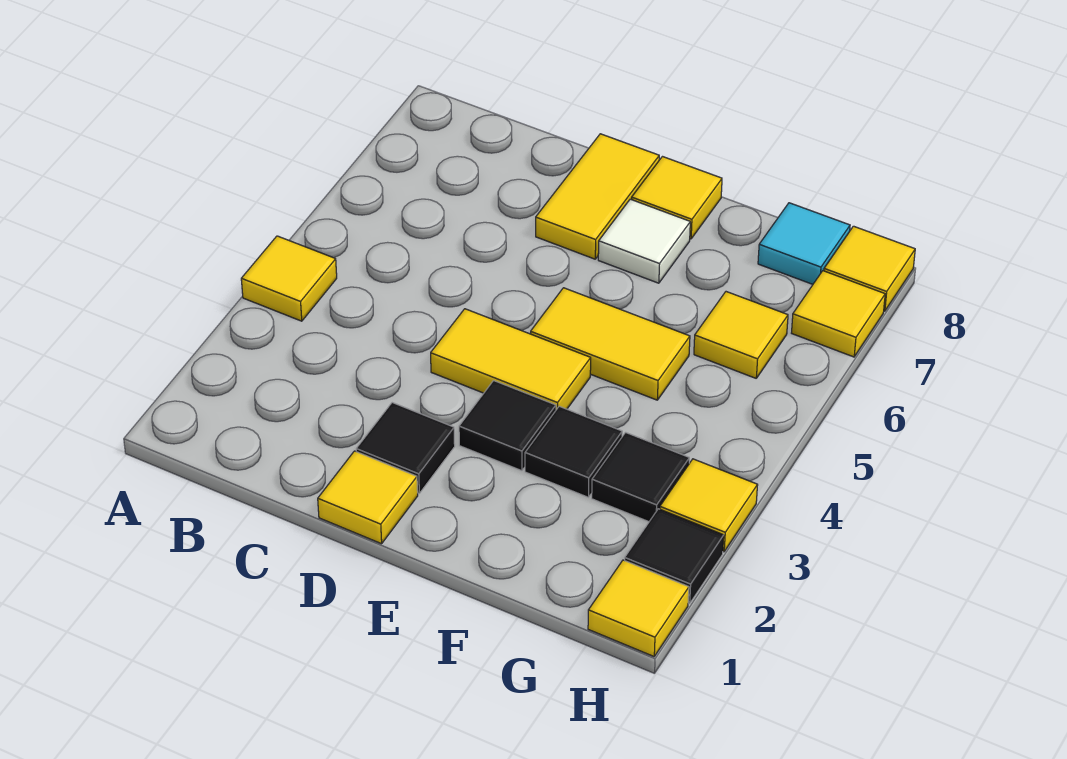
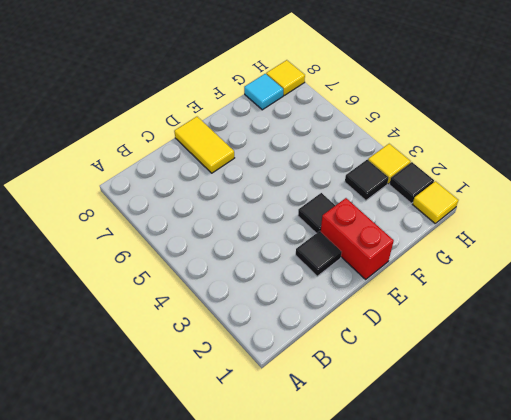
red brick E1:E2 level 1 -> none
none -> yellow tile A4 level 1
none -> yellow tile D1 level 1
none -> yellow tile D4:E4 level 1

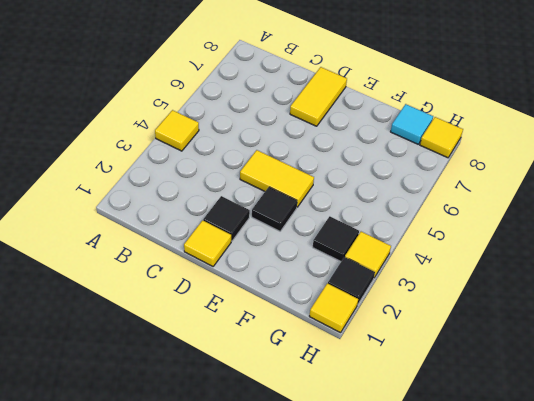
none -> yellow tile E5:F5 level 1
none -> white tile E7 level 1
none -> yellow tile E8 level 1

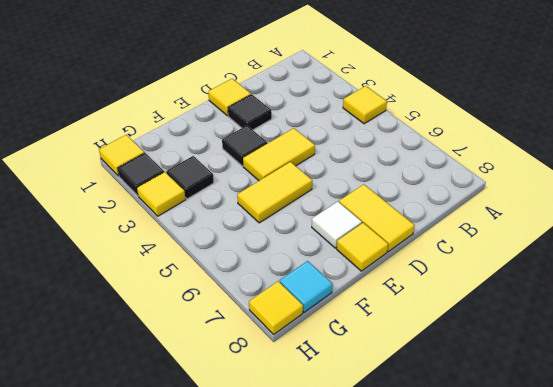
none -> black tile F3 level 1
none -> yellow tile G6 level 1
none -> yellow tile H7 level 1

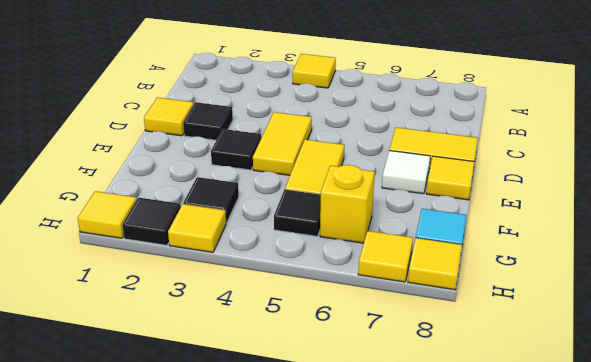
black tile G5 level 1 -> black tile F3 level 1
yellow brick G6 level 1 -> yellow tile G6 level 1

